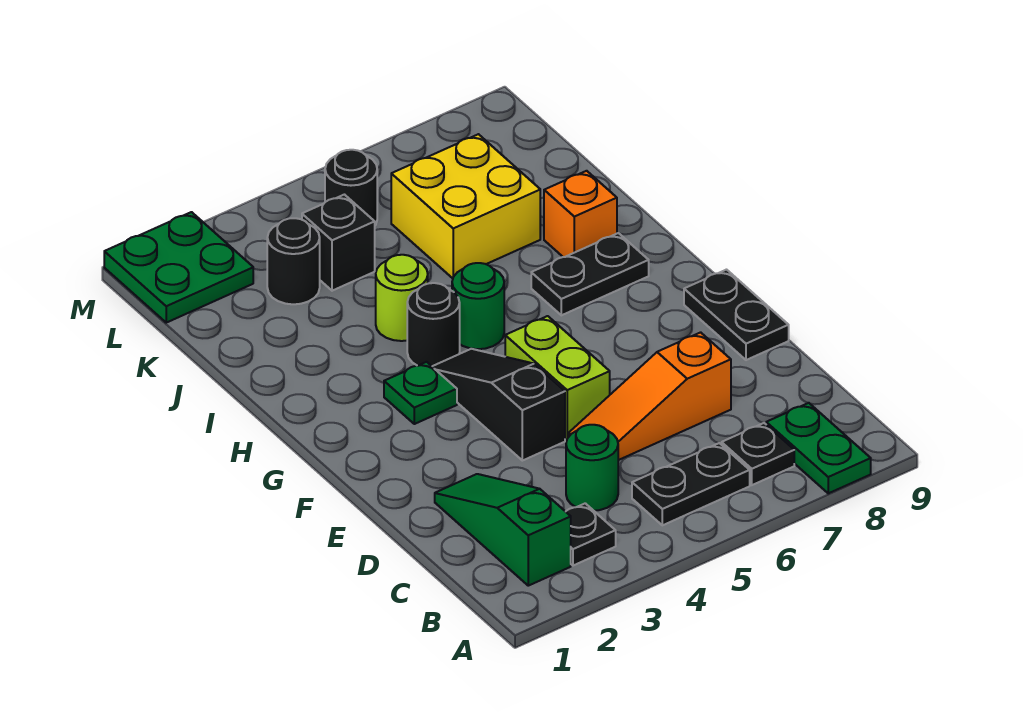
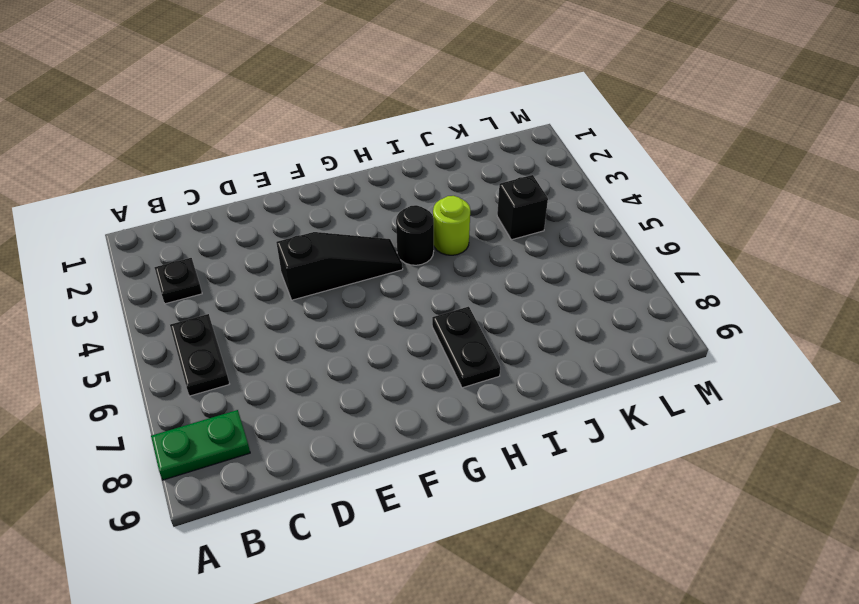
none -> green slope B2:D2 level 1 top B
none -> black plate B7 level 1
none -> green round brick C4 level 1

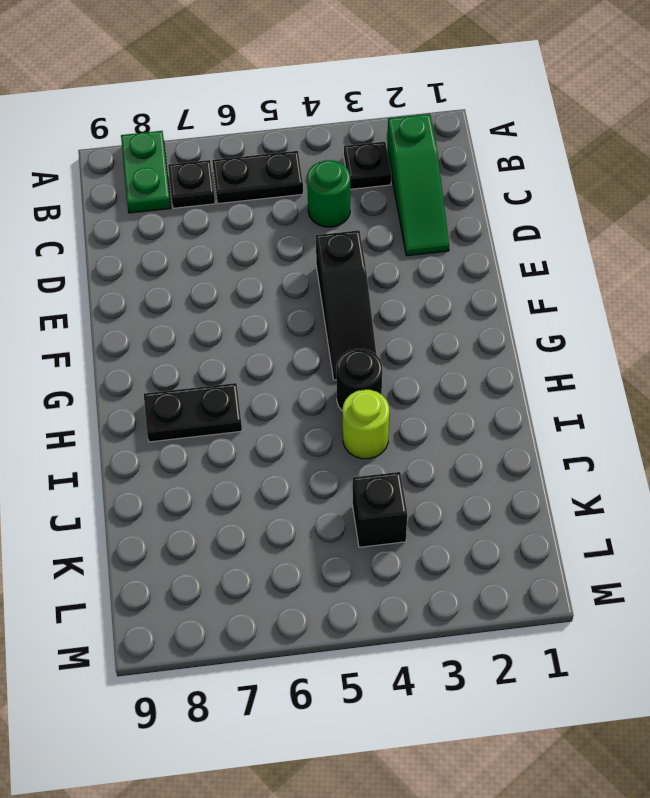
none -> orange slope D5:D7 level 1 top 7
none -> lime brick E5:F5 level 1
none -> black plate E9:F9 level 1

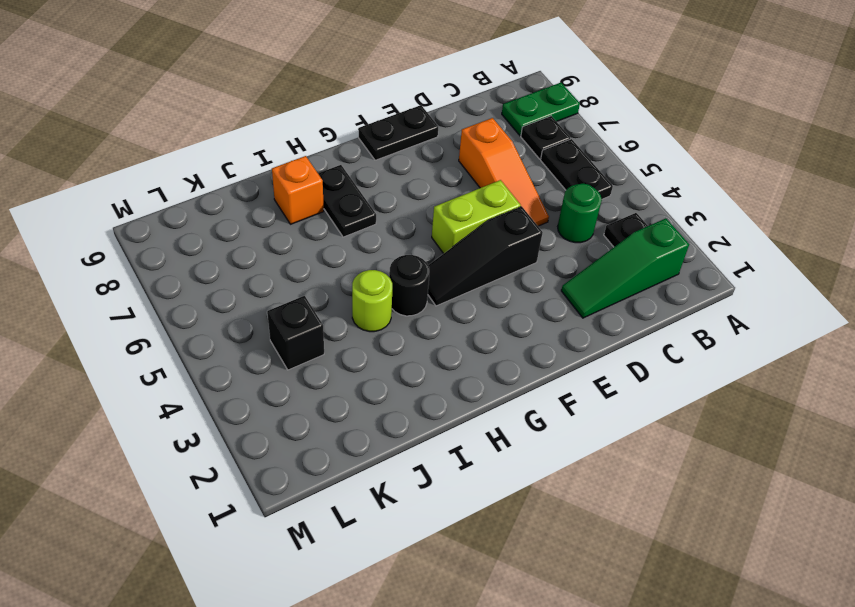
none -> green plate G3 level 1
none -> green round brick H5 level 1
none -> yellow brick J6:K7 level 1

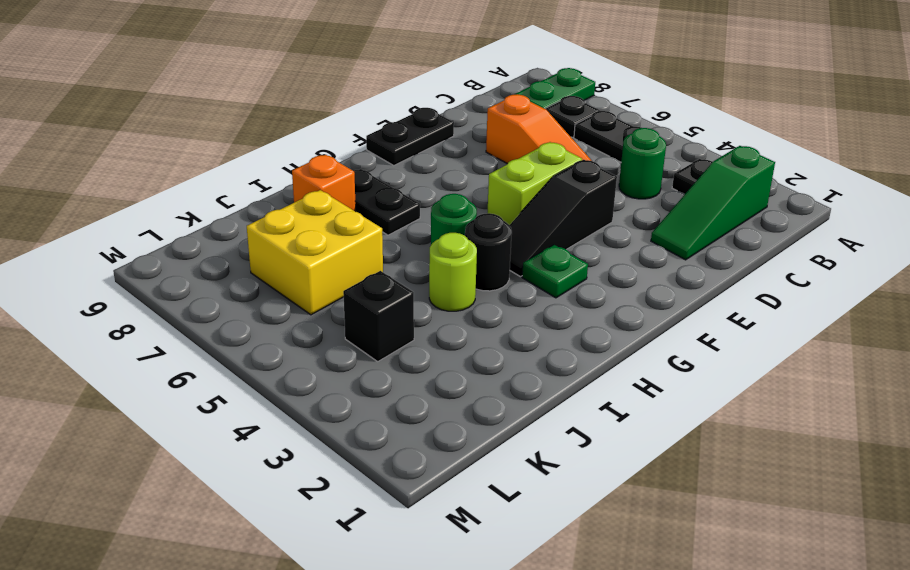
none -> black round brick K3 level 1
none -> green plate L1:M2 level 1
none -> black round brick L5 level 1

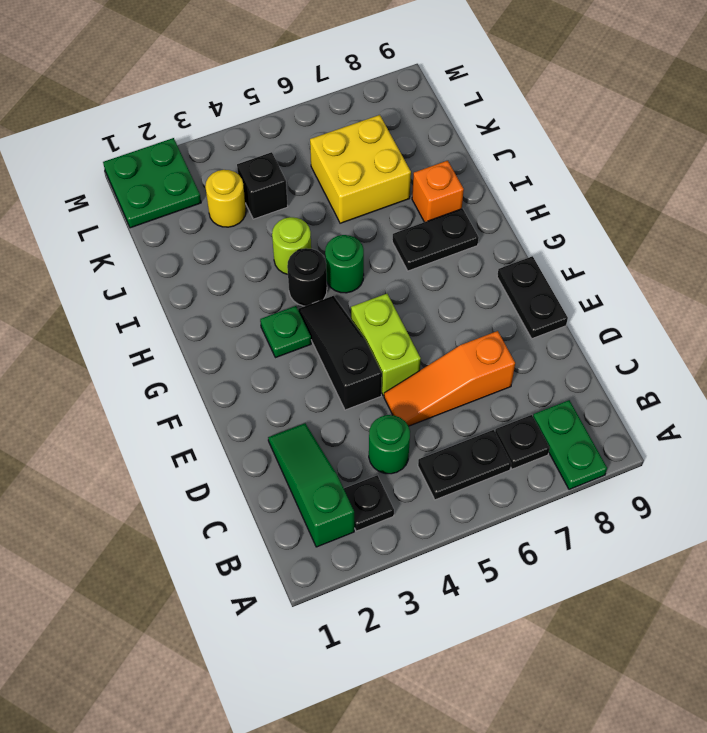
yellow round brick K3 level 1 -> black round brick K3 level 1
none -> black round brick L5 level 1

